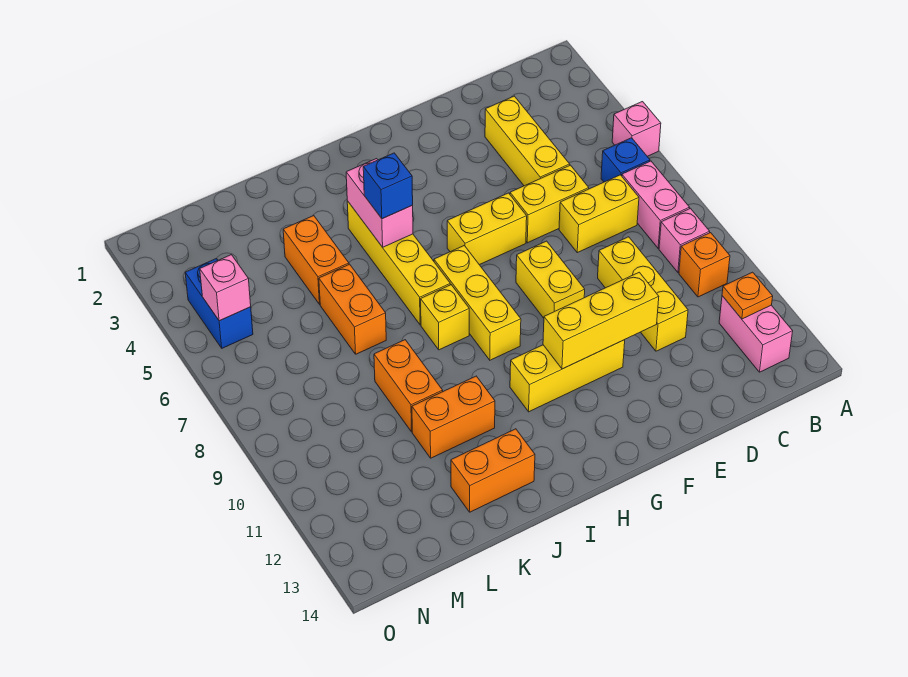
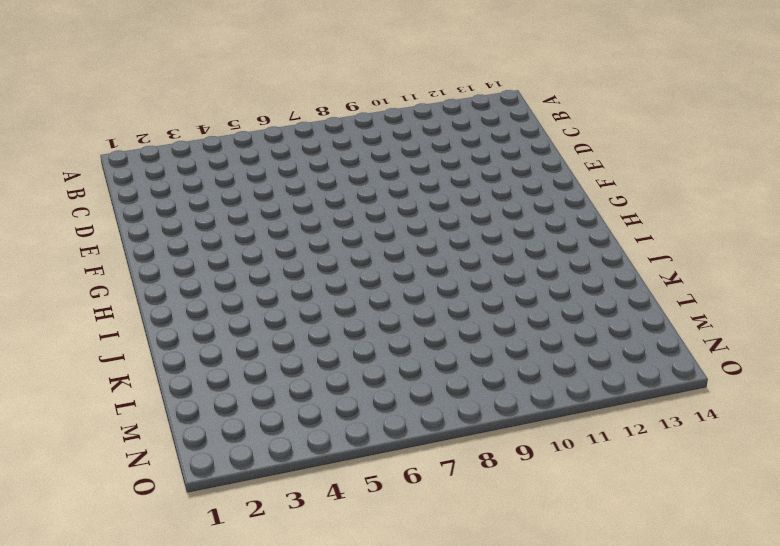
none -> pink brick A5 level 1
none -> blue brick B6 level 1
none -> pink brick B7:B8 level 1

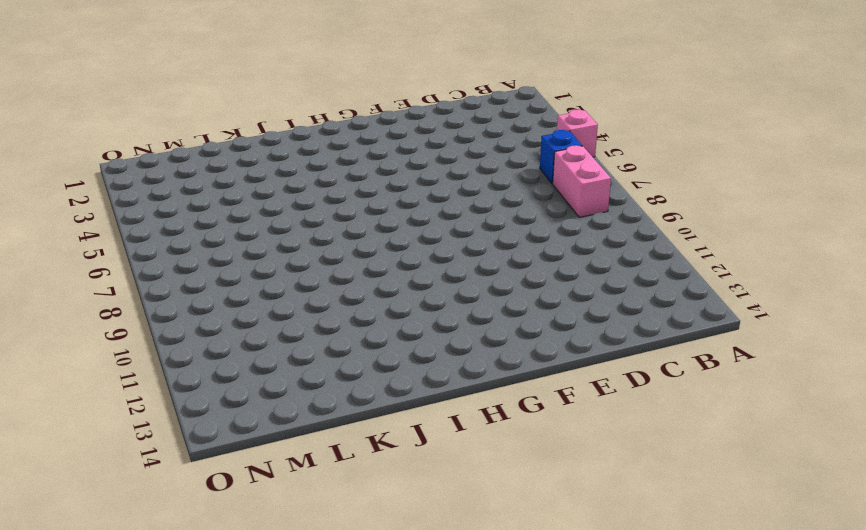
none -> pink brick B9 level 1
none -> orange brick B10 level 1
none -> pink brick B12:B13 level 1

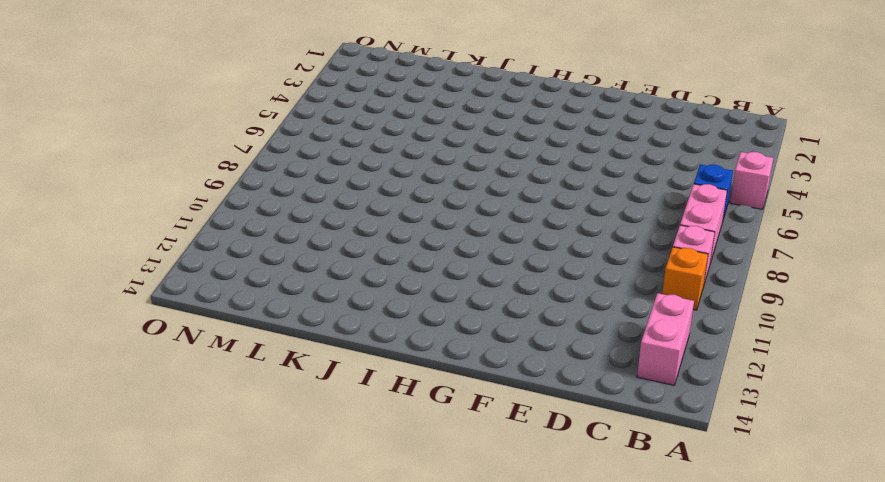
none -> yellow brick C7:D7 level 1
none -> yellow brick D3:D5 level 1
none -> yellow brick D6:E6 level 1

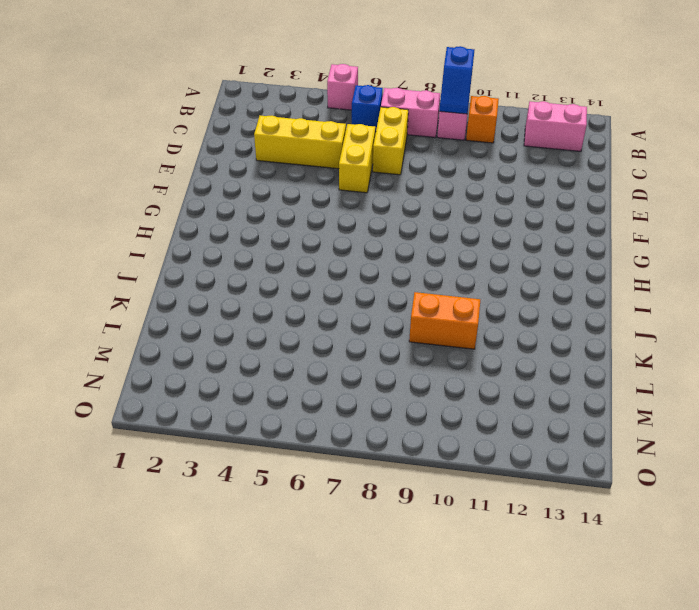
blue slope A9:B9 level 2 top A -> none
none -> yellow brick D9:D11 level 1
none -> yellow brick F6:G6 level 1
none -> yellow brick F8:F9 level 1

